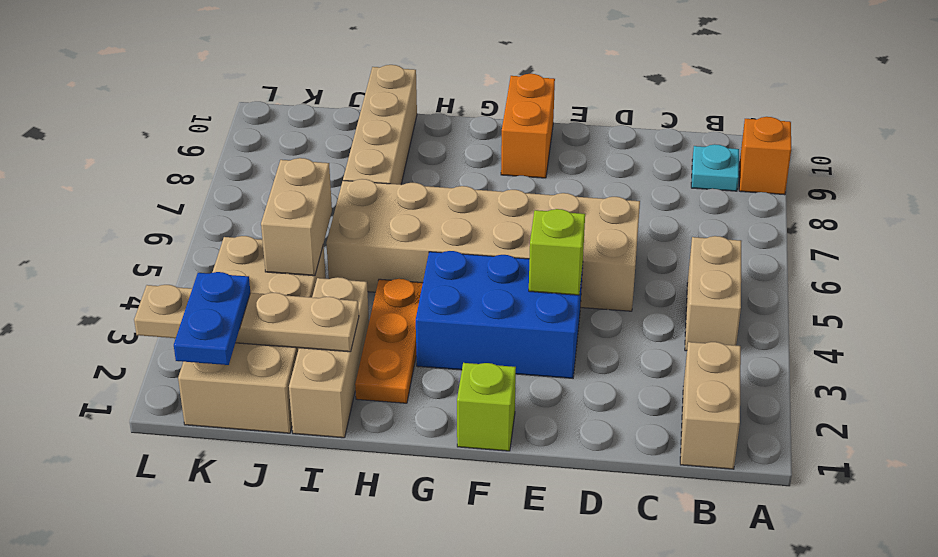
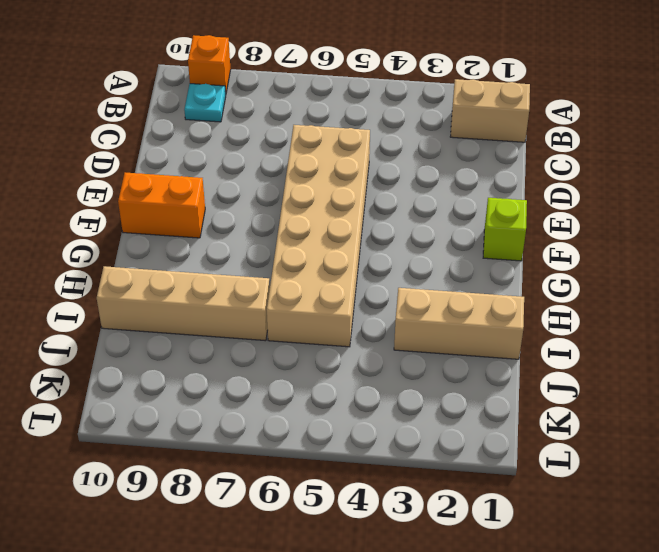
none -> tan brick B4:B5 level 1
none -> blue brick E3:G4 level 1
none -> orange plate H2:H4 level 1

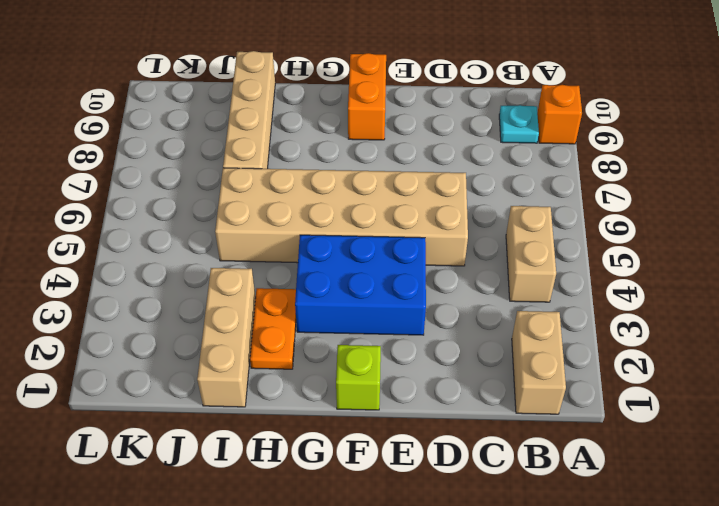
orange plate H2:H3 level 1 -> orange plate H2:H4 level 1
none -> tan brick J1:K4 level 1
none -> lime brick E4 level 2
none -> tan plate I2:L2 level 2

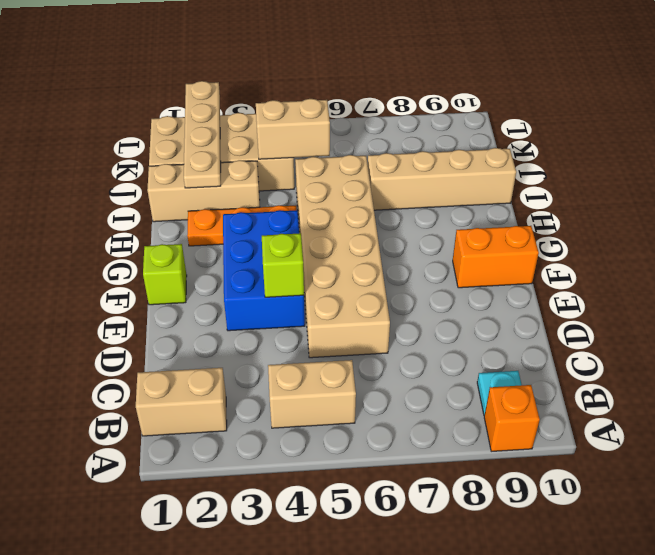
none -> blue plate K1:K2 level 3

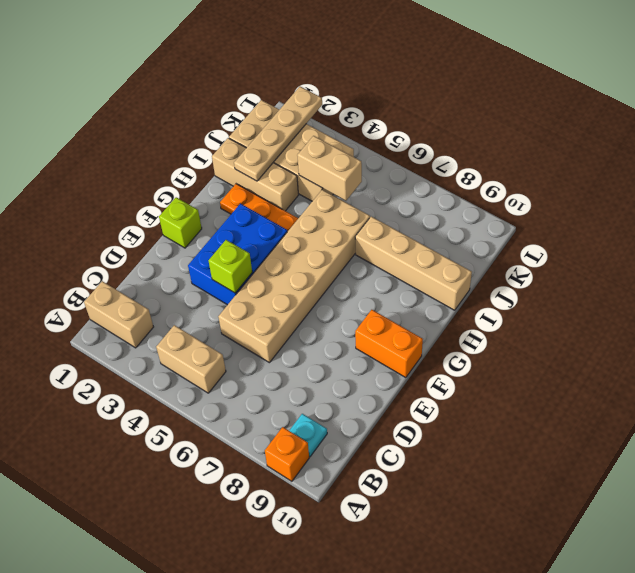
none -> blue plate K1:K2 level 3

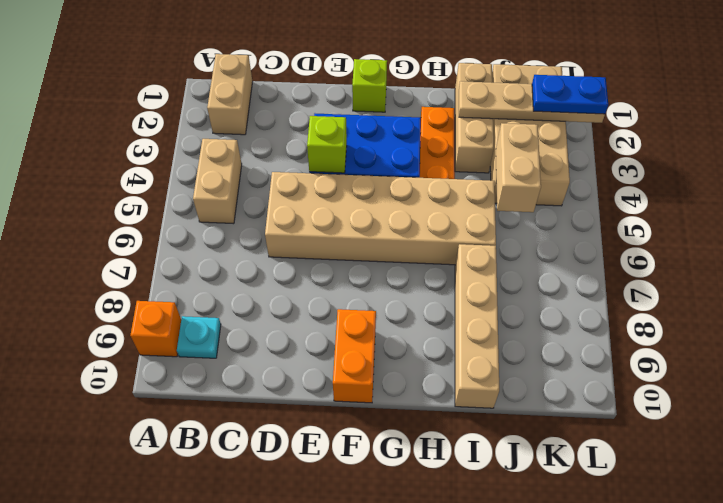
blue plate K2:L2 level 3 -> blue plate K1:K2 level 3

